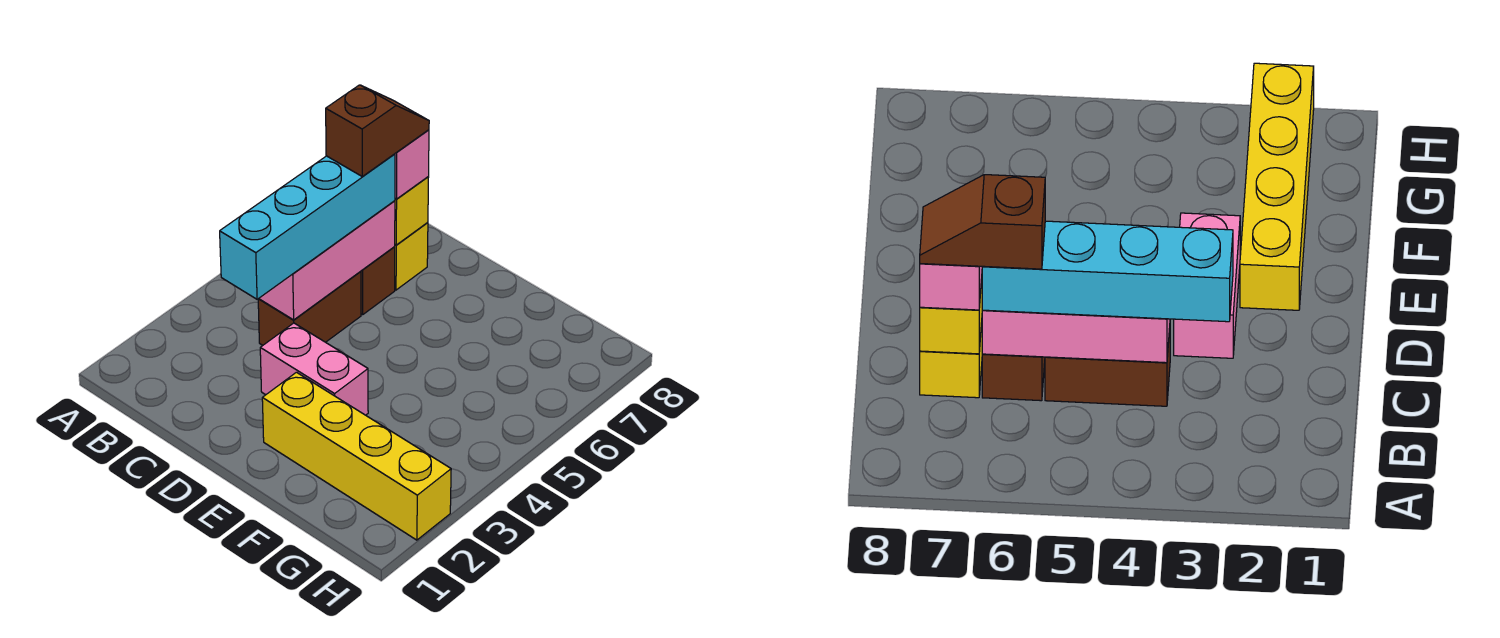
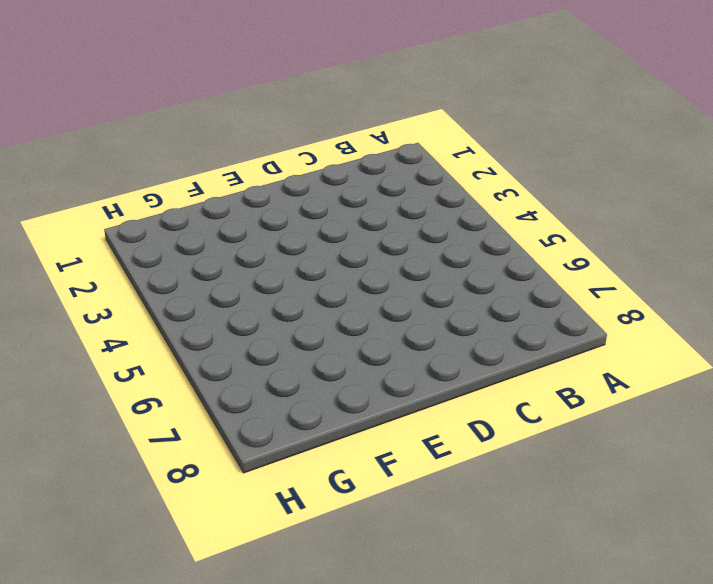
none -> brown brick C4:C5 level 1
none -> brown brick C6 level 1

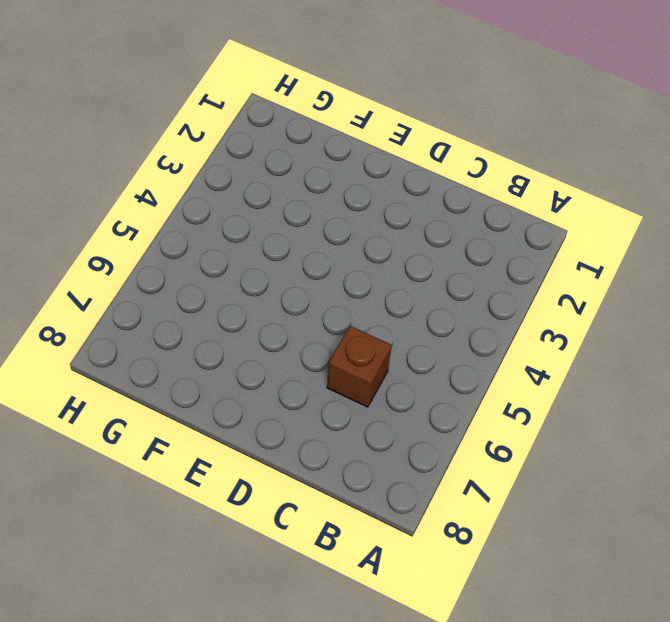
none -> brown brick C4:C5 level 1
none -> yellow brick C7 level 1

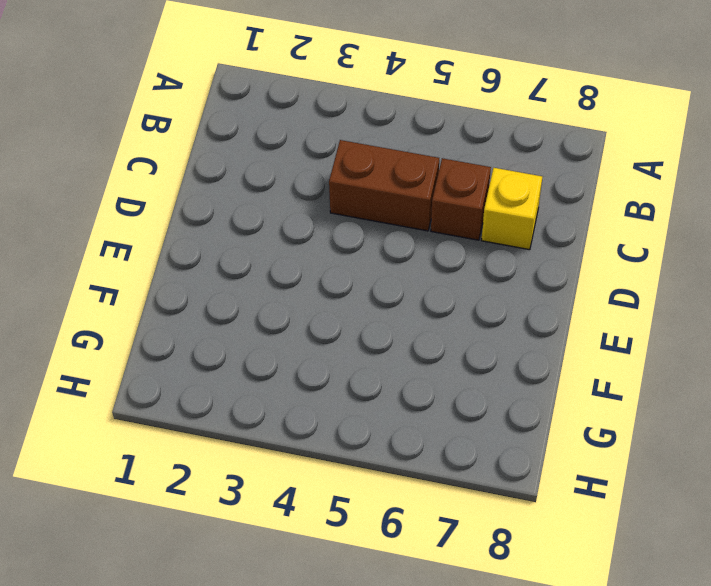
none -> pink brick D3:E3 level 1
none -> yellow brick E2:H2 level 1

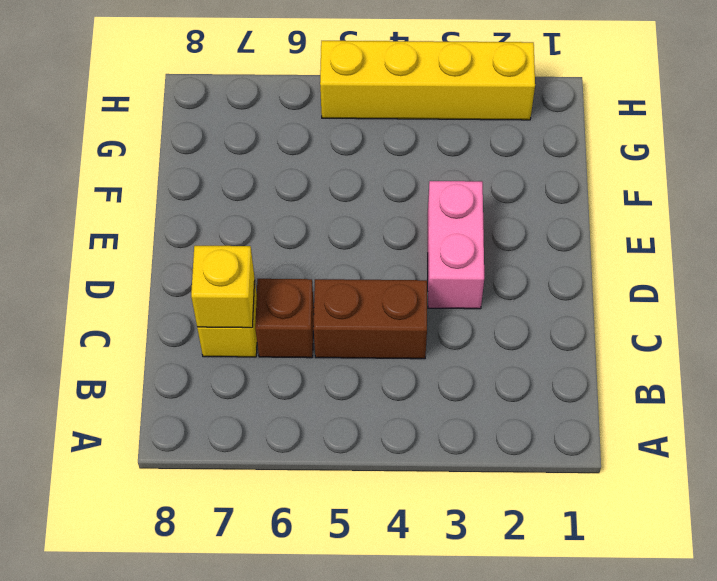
yellow brick H2:H5 level 1 -> yellow brick E2:H2 level 1
none -> pink brick C4:C6 level 2
none -> cyan brick C3:C6 level 3

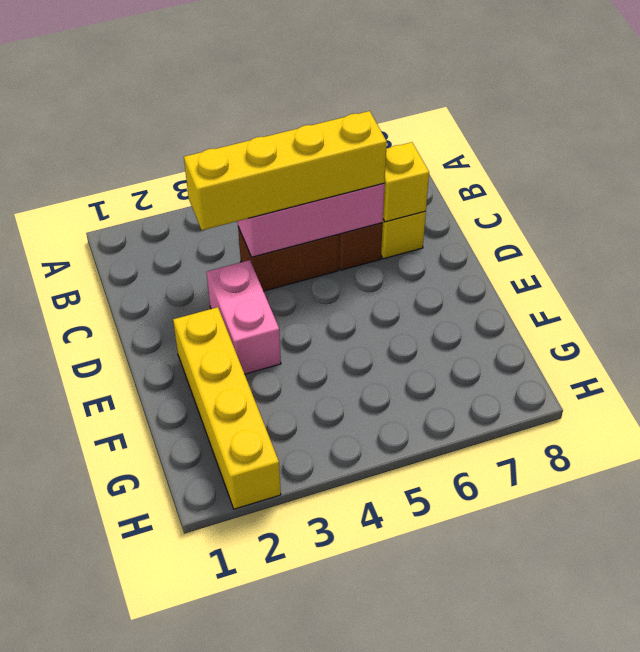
yellow brick C3:C6 level 3 -> cyan brick C3:C6 level 3
none -> pink brick C7 level 3
none -> brown slope C6:C7 level 4 top 6

